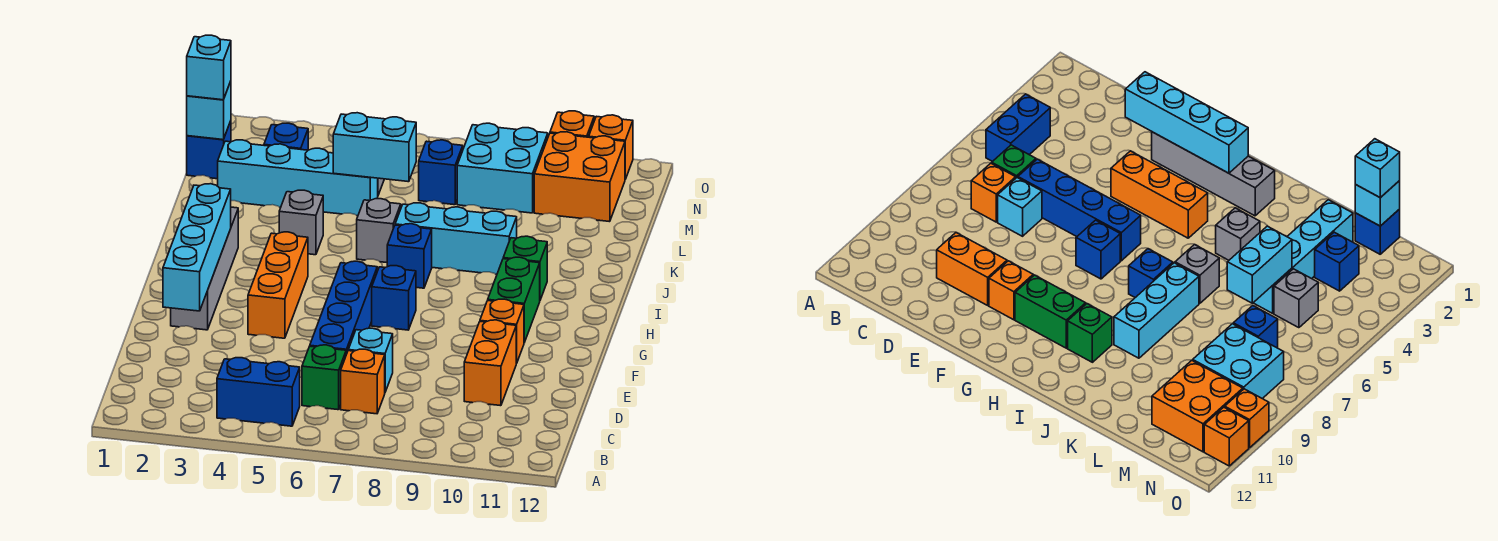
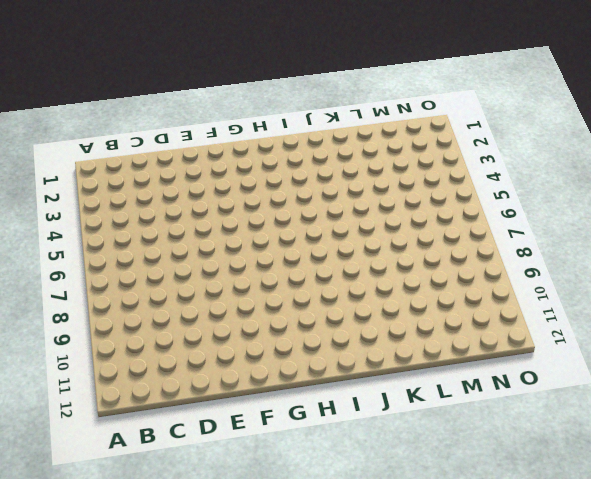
none -> blue brick B4:B5 level 1
none -> green brick C6 level 1
none -> orange brick C7 level 1

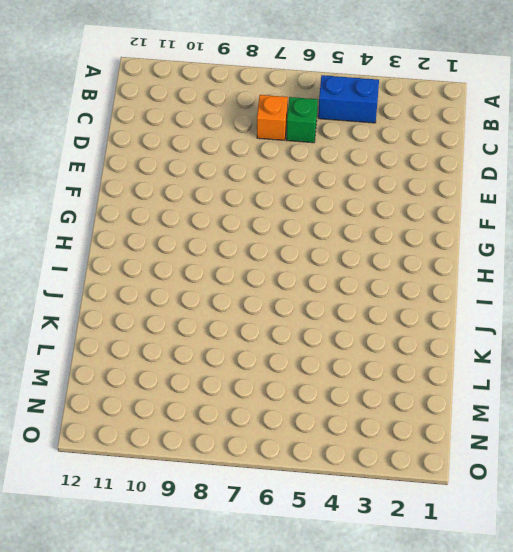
none -> blue brick D6:G6 level 1
none -> cyan brick D7 level 1
none -> orange brick D10:E10 level 1

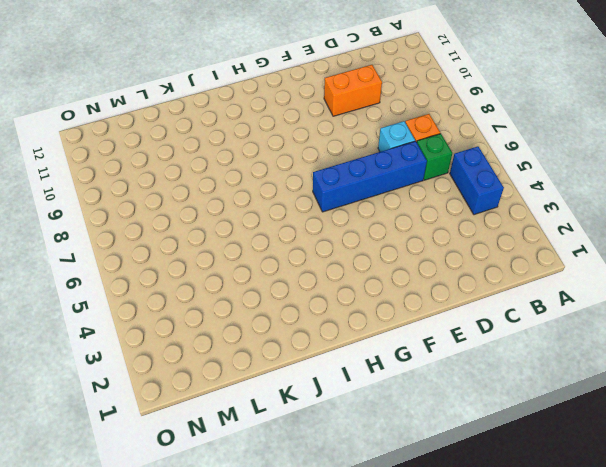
none -> grey brick F2:I2 level 1
none -> orange brick F4:H4 level 1
none -> orange brick F10 level 1

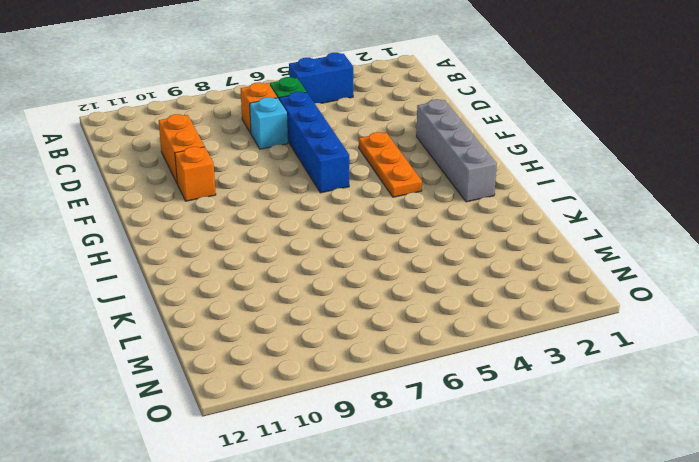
orange plate F4:H4 level 1 -> orange brick F4:H4 level 1
none -> blue brick G7 level 1
none -> green brick G10:H10 level 1
none -> blue brick I7 level 1

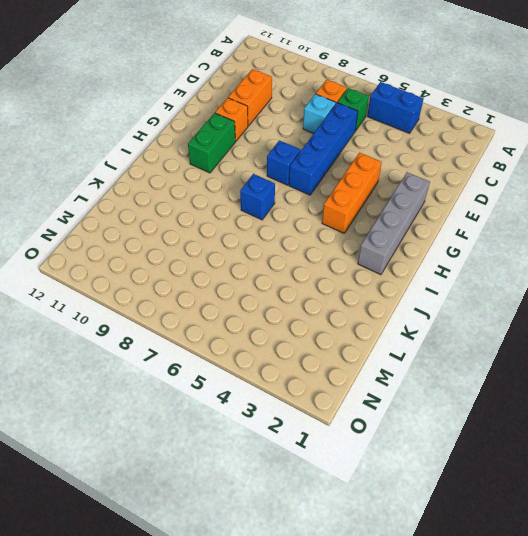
none -> green brick I10 level 1
none -> grey brick J4 level 1
none -> grey brick J6 level 1

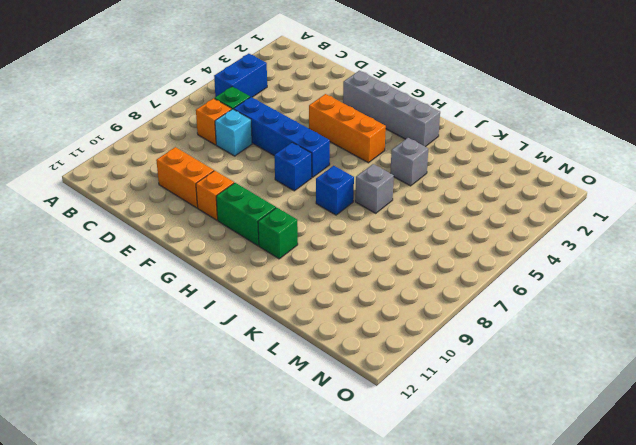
none -> cyan brick J7:J9 level 1
none -> cyan brick L2:L5 level 1
none -> blue brick M1 level 1

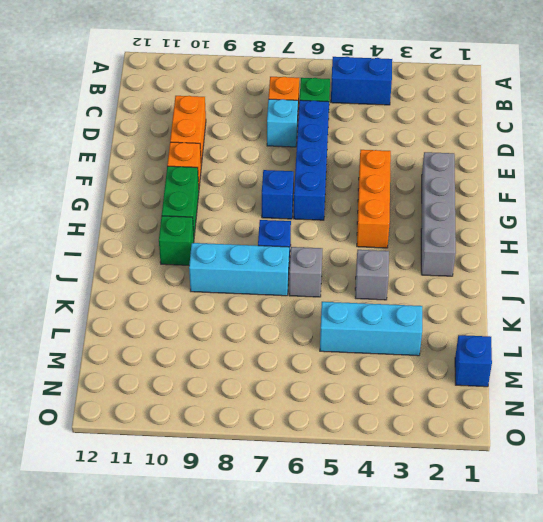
cyan brick L3:L5 level 1 -> cyan brick L2:L5 level 1
none -> blue brick M3 level 1
none -> grey brick M5 level 1
none -> blue brick M7 level 1

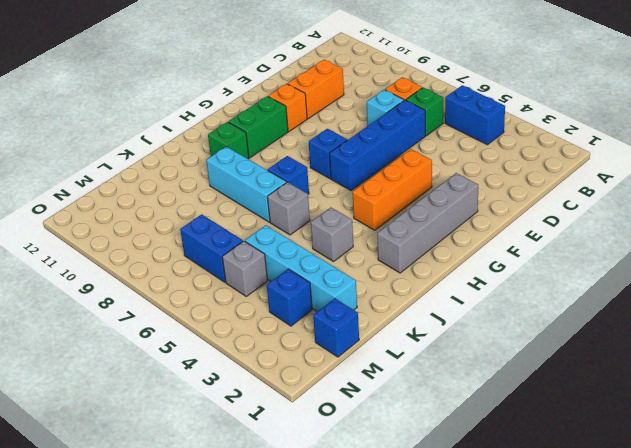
blue brick M6:M7 level 1 -> blue brick M7 level 1
none -> cyan brick M8:N9 level 1
none -> orange brick M10:N11 level 1
none -> orange brick O10 level 1

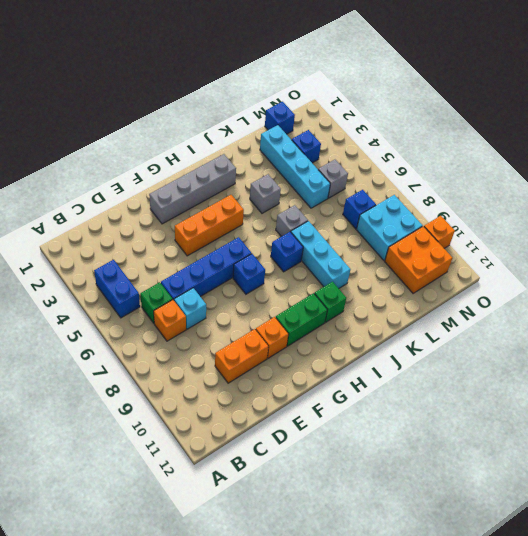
none -> orange brick O11 level 1
none -> cyan brick E2:H2 level 2
none -> cyan brick L5:L6 level 2

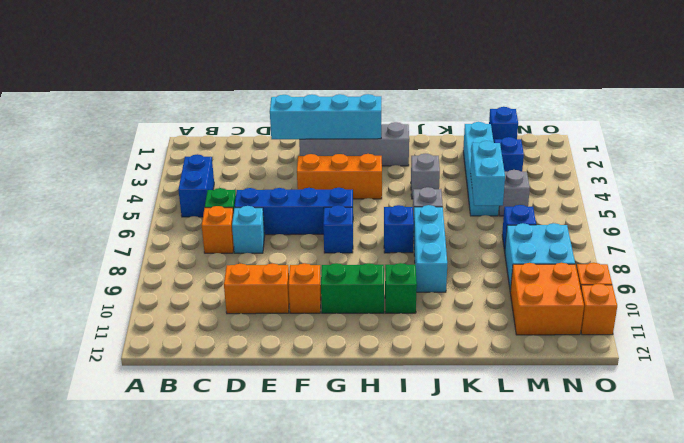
none -> cyan brick M1 level 2
none -> cyan brick M1 level 3

